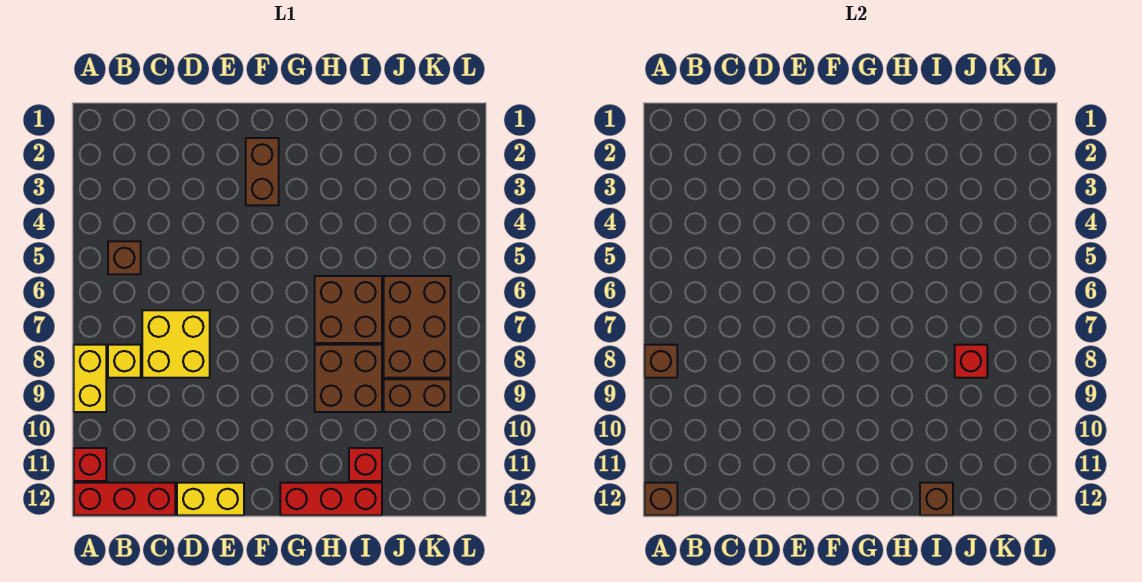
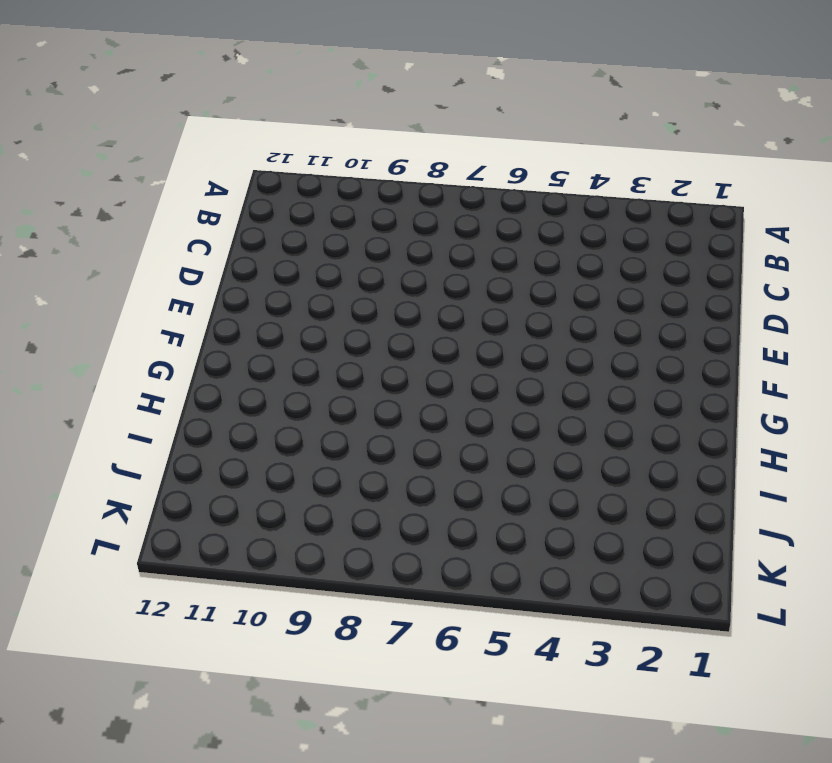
none -> yellow brick A8:A9 level 1
none -> red brick A11 level 1
none -> red brick A12:C12 level 1

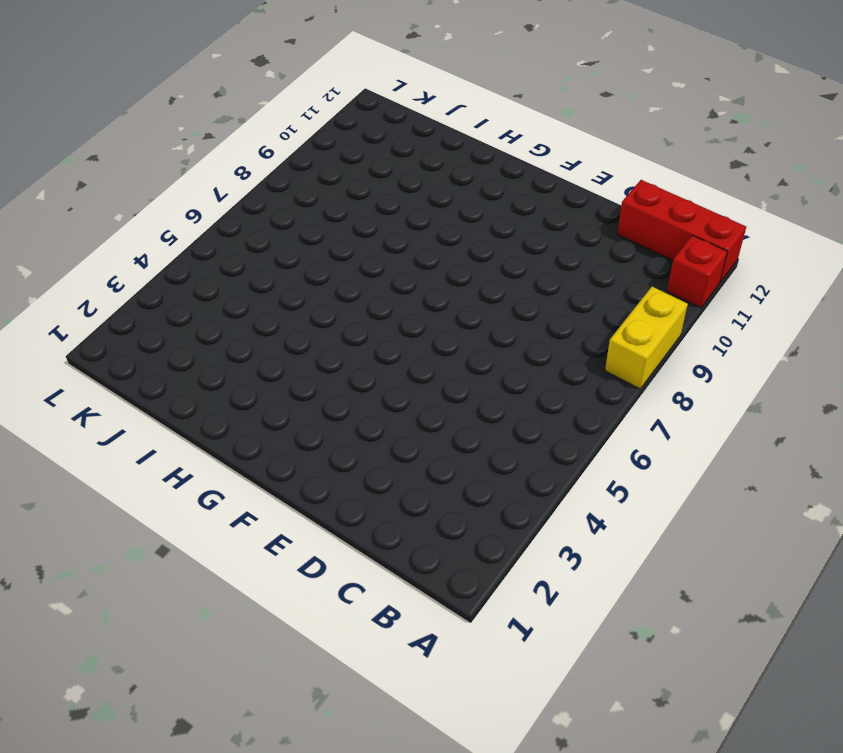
none -> brown brick B5 level 1
none -> yellow brick B8 level 1
none -> yellow brick C7:D8 level 1

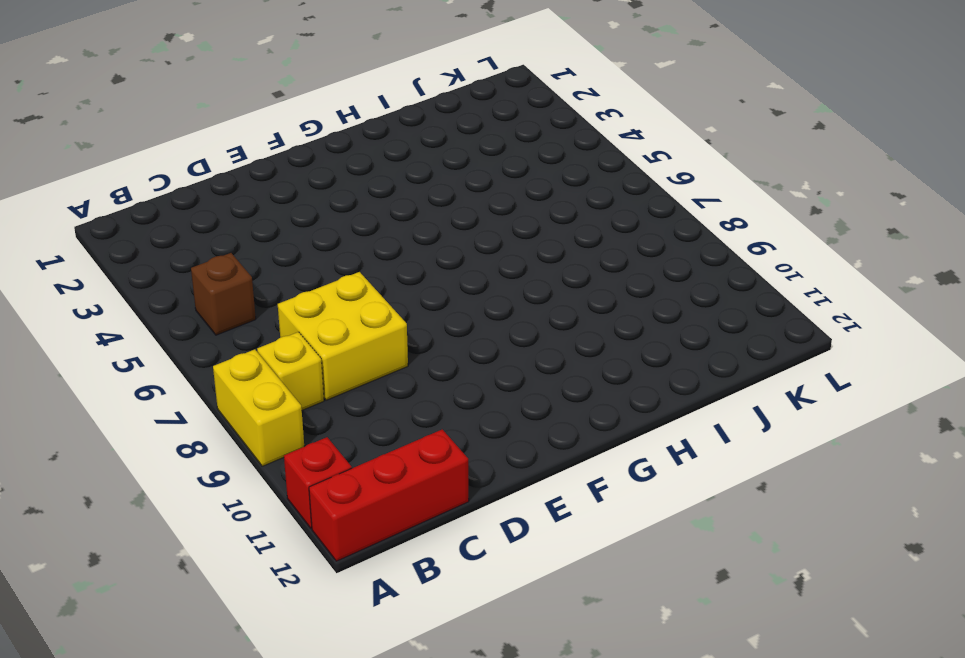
none -> yellow brick D12:E12 level 1
none -> brown brick F2:F3 level 1
none -> red brick G12:I12 level 1

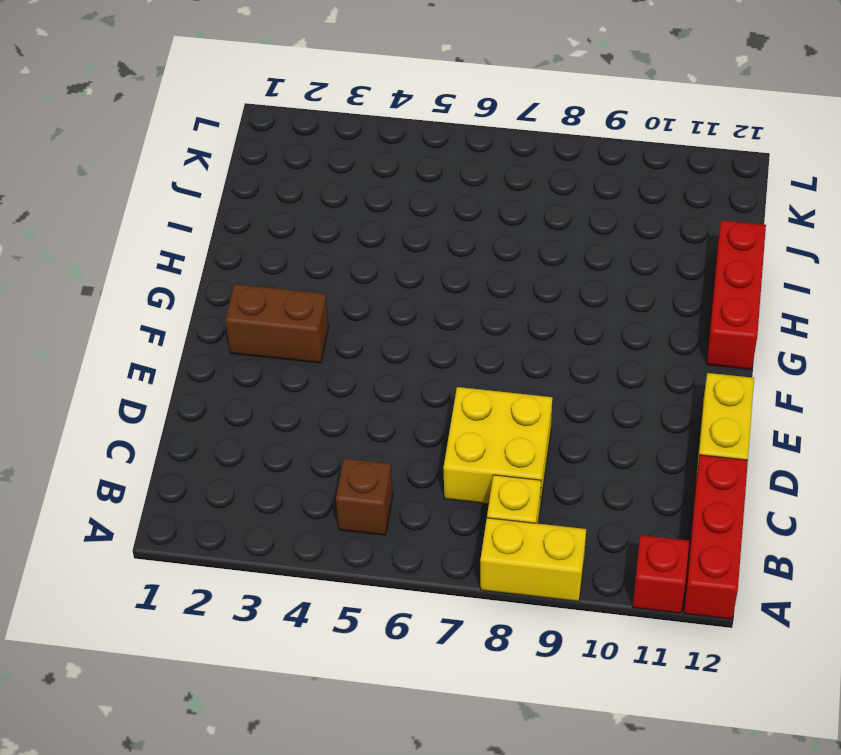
none -> brown brick H6:I7 level 1
none -> brown brick H8:I9 level 1
none -> red brick I11 level 1

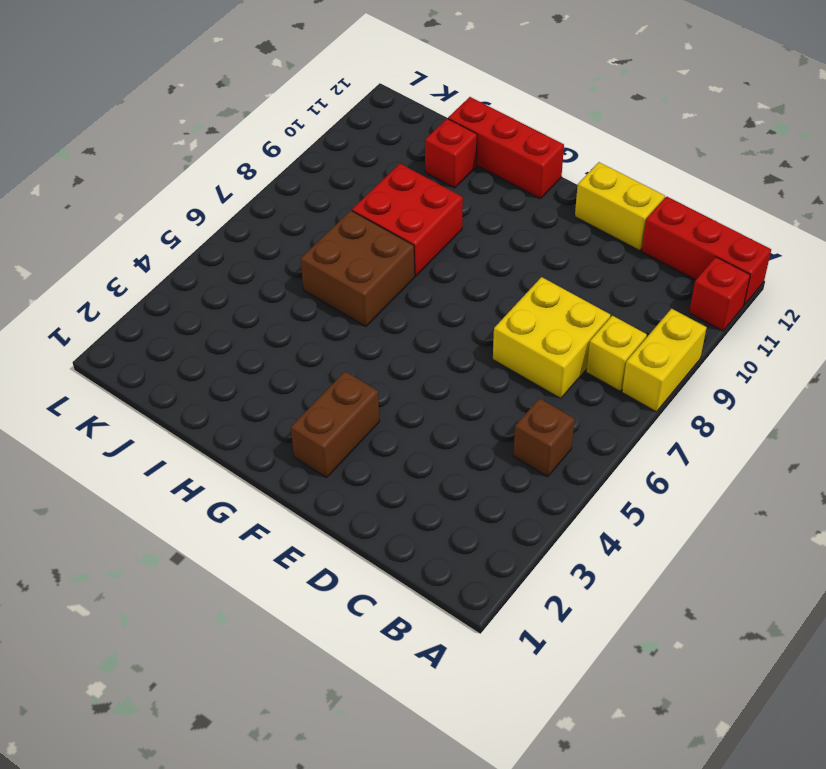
red brick H8:I9 level 1 -> brown brick H8:I9 level 1
none -> brown brick J6:K8 level 1
none -> brown brick J9:K9 level 1
none -> brown brick A8 level 2

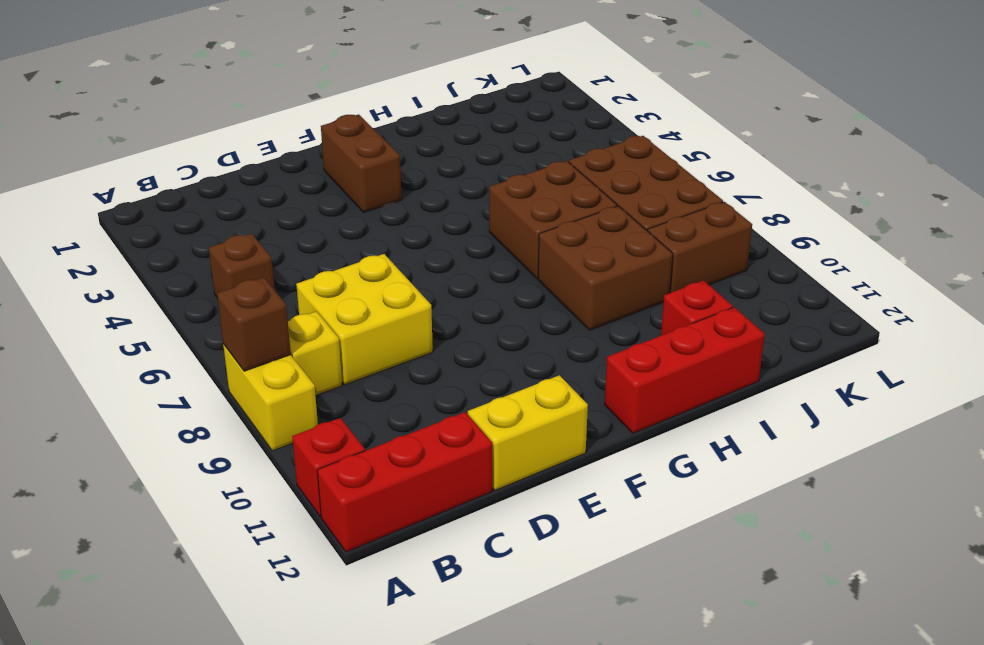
none -> brown brick A12 level 2
none -> brown brick I12 level 2
none -> red brick J8 level 2

